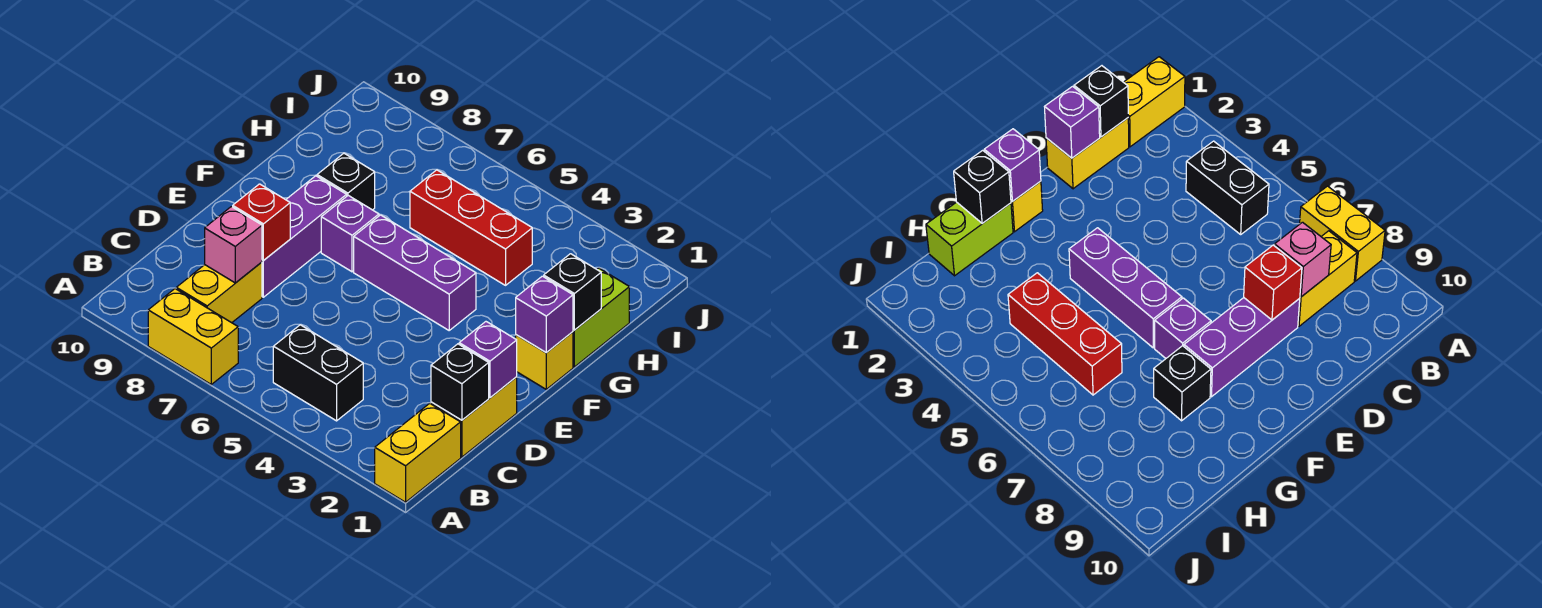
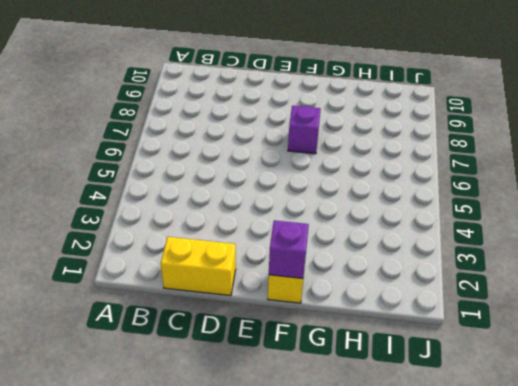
none -> yellow brick A1:B1 level 1
none -> yellow brick A7:A8 level 1
none -> black brick B4:B5 level 1

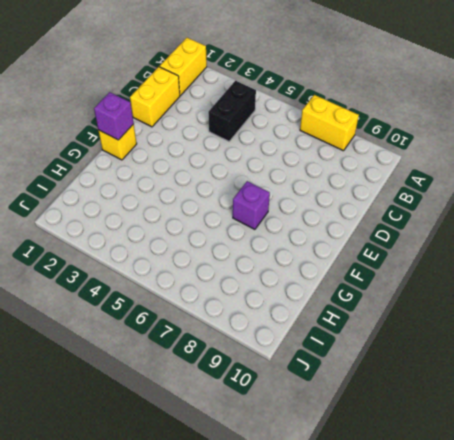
black brick B4:C4 level 1 -> black brick B4:B5 level 1
none -> yellow brick B8:C8 level 1
none -> purple brick D8:F8 level 1
none -> purple brick F4:F6 level 1

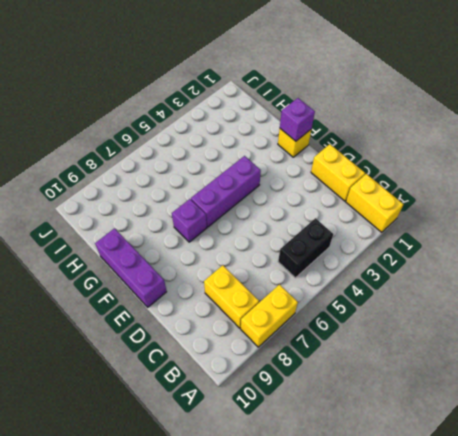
purple brick E10:G10 level 1 -> purple brick D8:F8 level 1
none -> lime brick G1:H1 level 1
none -> black brick G8 level 1
none -> red brick H4:H6 level 1

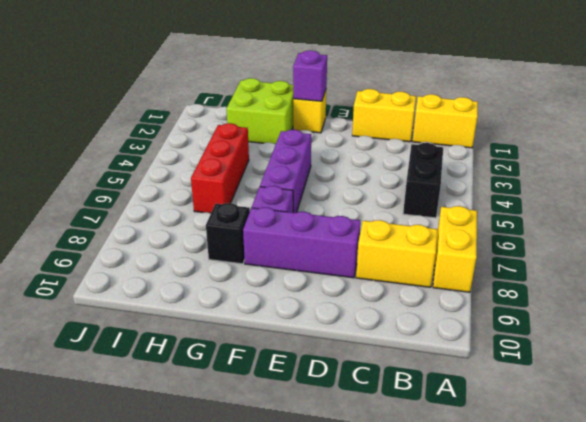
lime brick G1:H2 level 1 -> lime brick G1:H1 level 1
none -> black brick C1 level 2
none -> pink brick C8 level 2
none -> purple brick D1 level 2

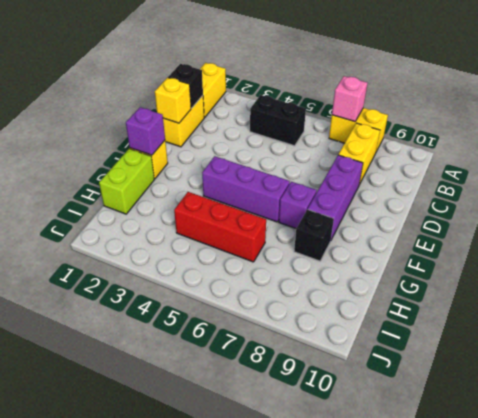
pink brick A7 level 2 -> pink brick C8 level 2
yellow brick D1 level 2 -> purple brick D1 level 2
none -> red brick D8 level 2
none -> black brick G1 level 2

